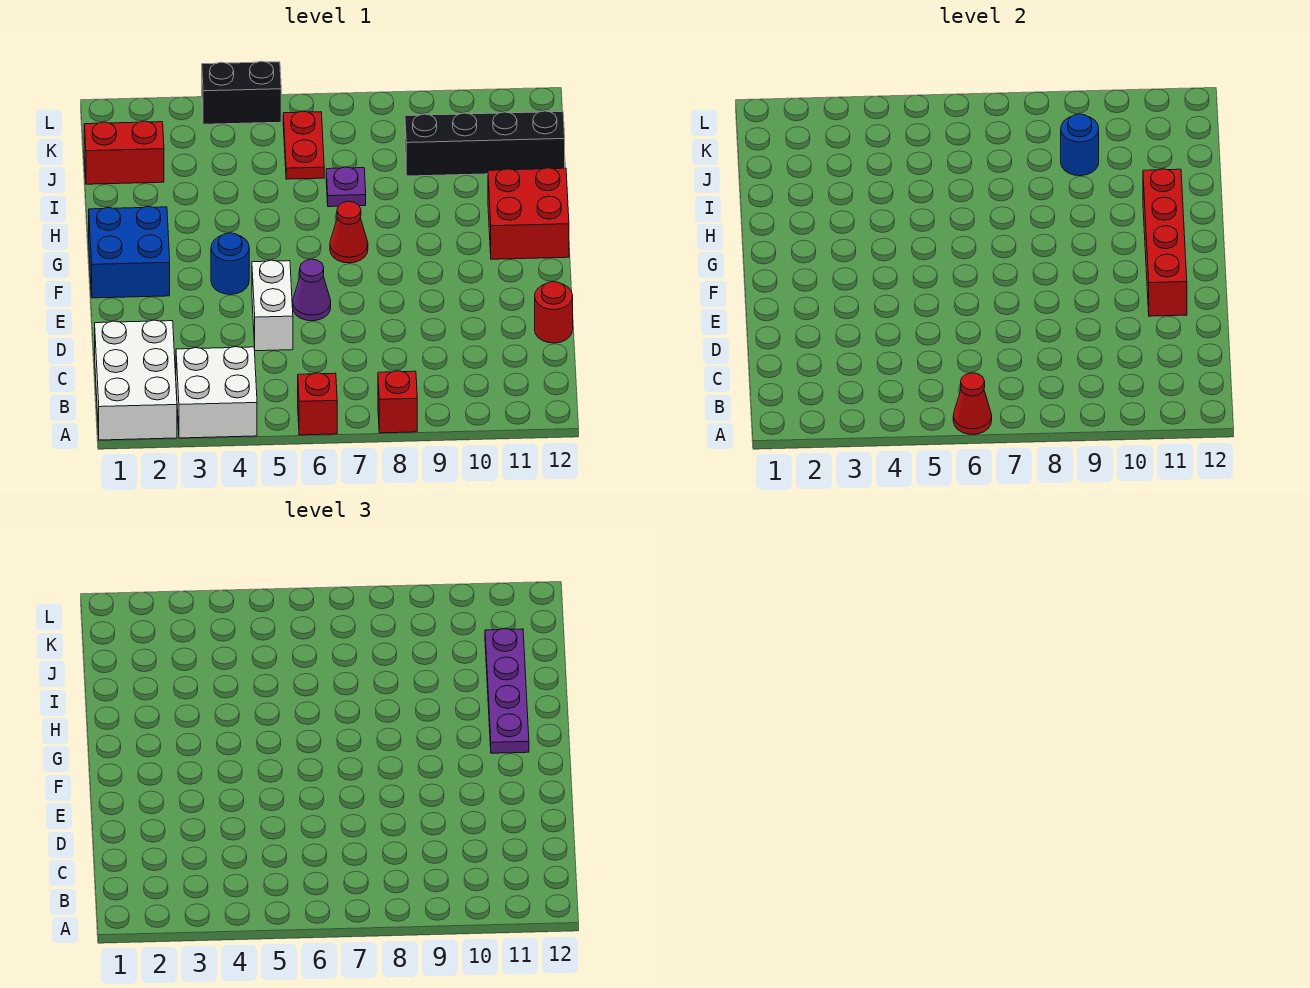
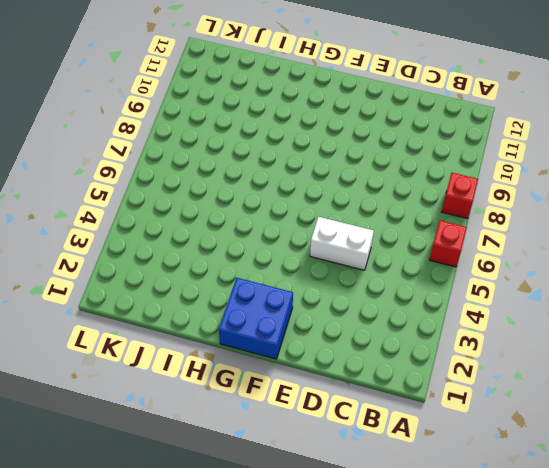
none -> white brick A1:C2 level 1
none -> white brick A3:B4 level 1
none -> red round brick D12 level 1

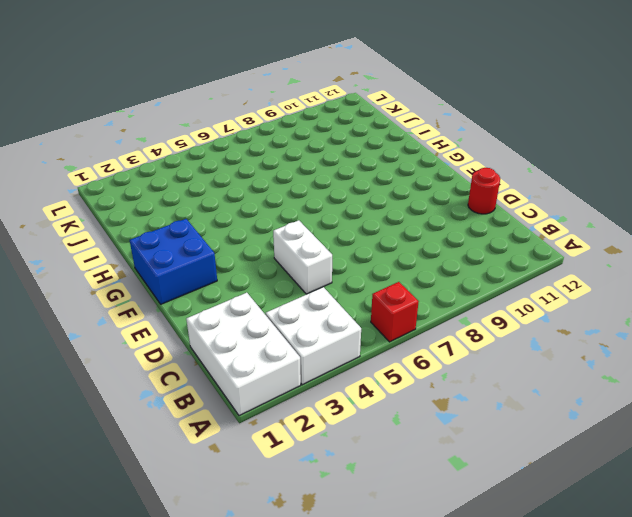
none -> red brick A8 level 1
none -> purple cone E6 level 1
none -> blue round brick F4 level 1

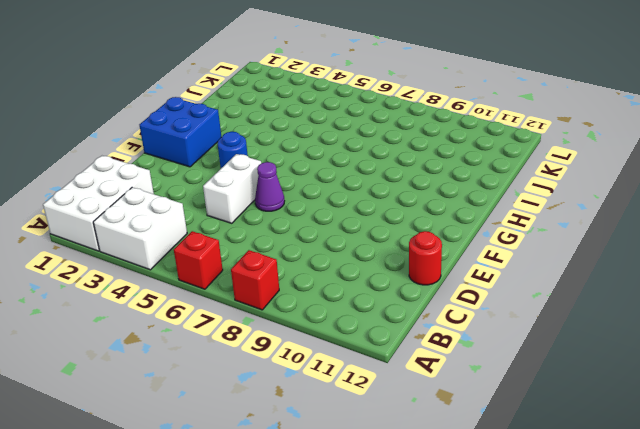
none -> red cone G7 level 1
none -> red brick G11:H12 level 1
none -> purple plate I7 level 1

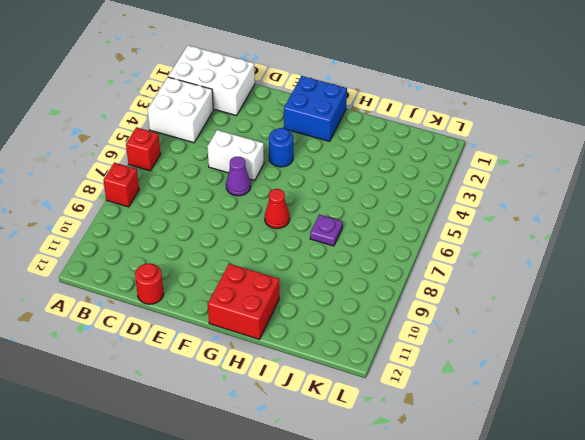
none -> red brick J1:J2 level 1
none -> red plate J6:K6 level 1
none -> black brick J9:J12 level 1

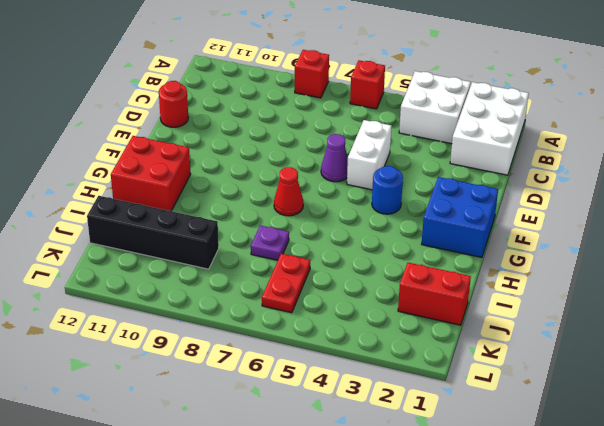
none -> black brick L4:L5 level 1
none -> red cone A6 level 2
none -> red brick E11:H11 level 2

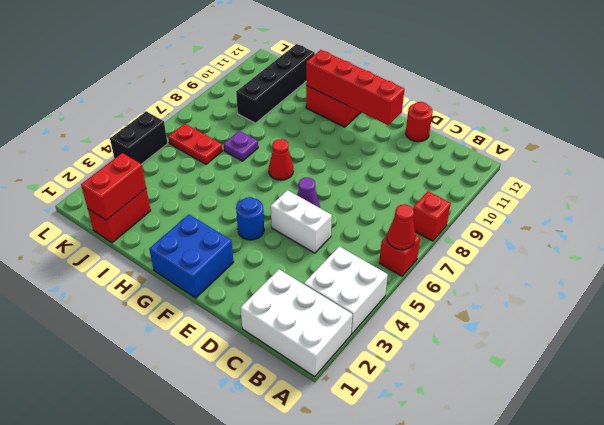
red brick J1:J2 level 2 -> none
none -> blue round brick J9 level 2
none -> purple plate G11:J11 level 3

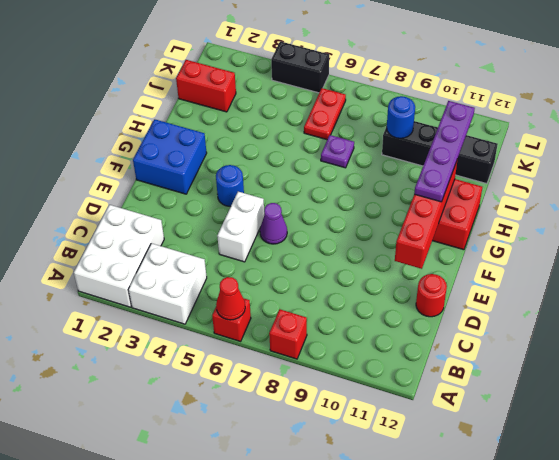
none -> red cone G7 level 1

